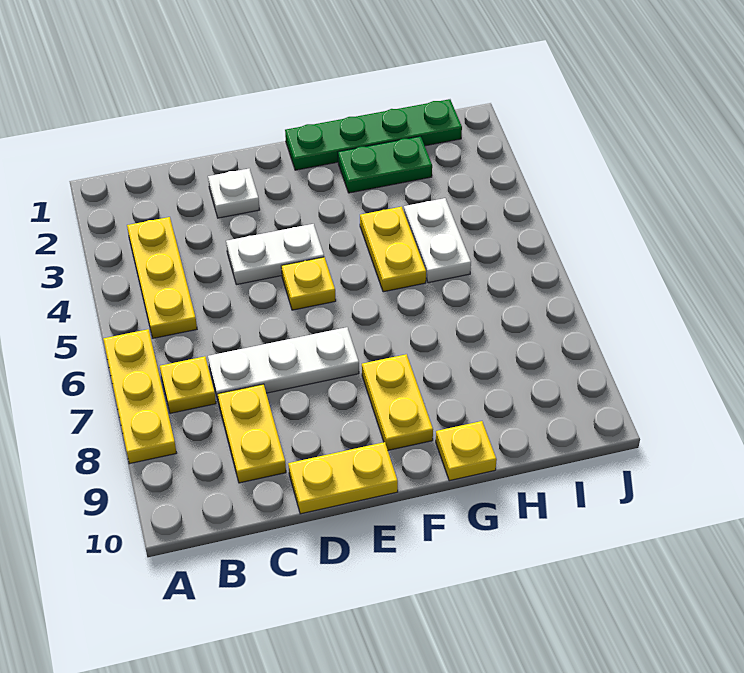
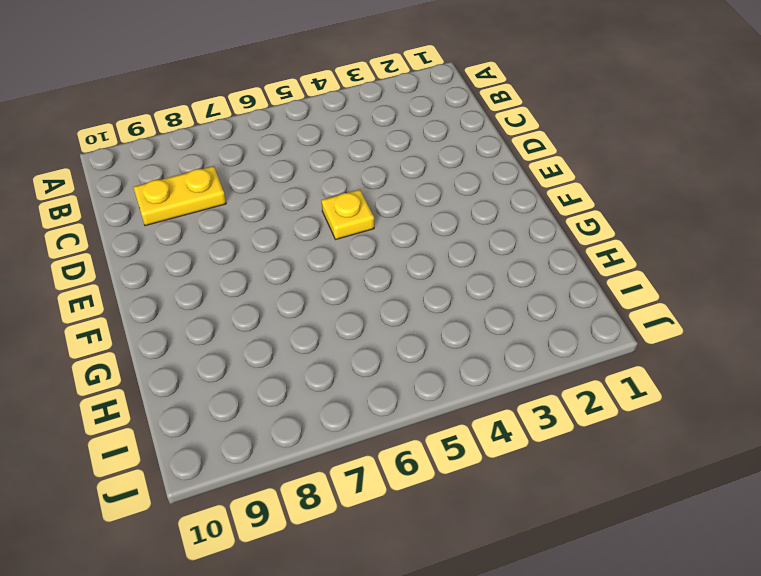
none -> yellow plate A6:A8 level 1
none -> yellow plate B3:B5 level 1
none -> yellow plate B7 level 1

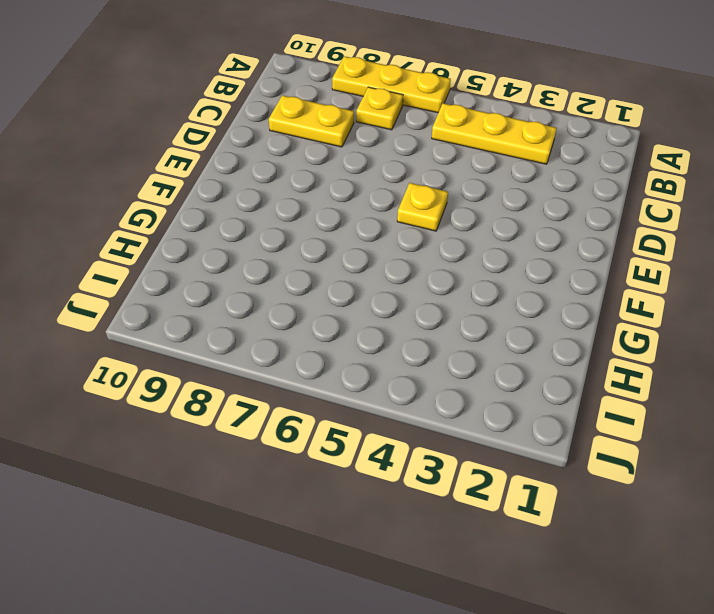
none -> white plate C7:E7 level 1
none -> white plate D2 level 1
none -> white plate D4:E4 level 1

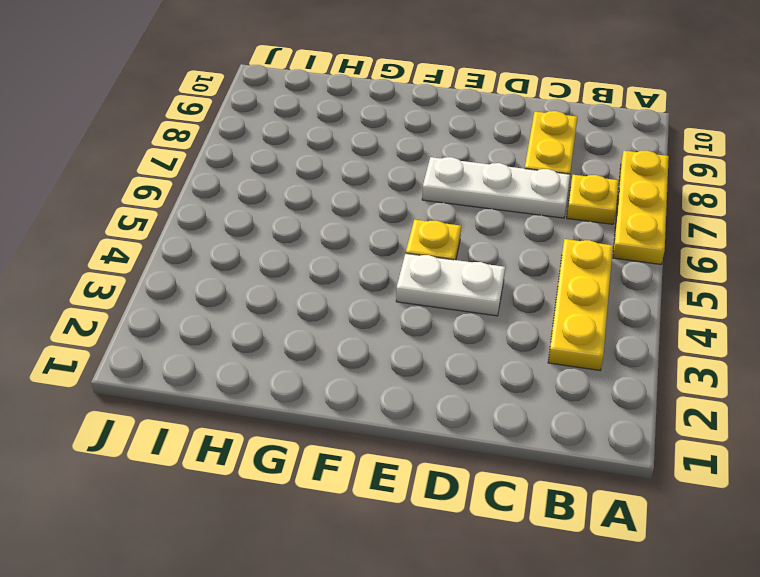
none -> white plate D2 level 1
none -> yellow plate D10:E10 level 1
none -> green plate F1:I1 level 1

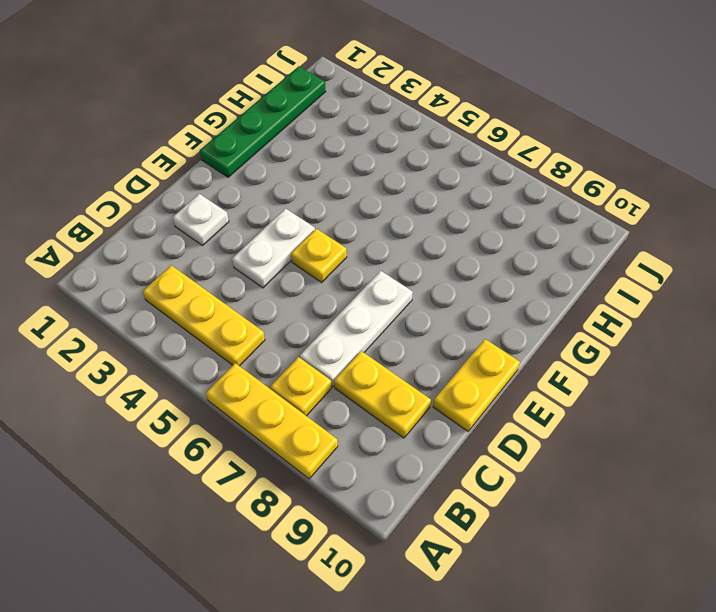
none -> yellow plate F8:F9 level 1
none -> green plate G2:H2 level 1
none -> yellow plate G4:G5 level 1

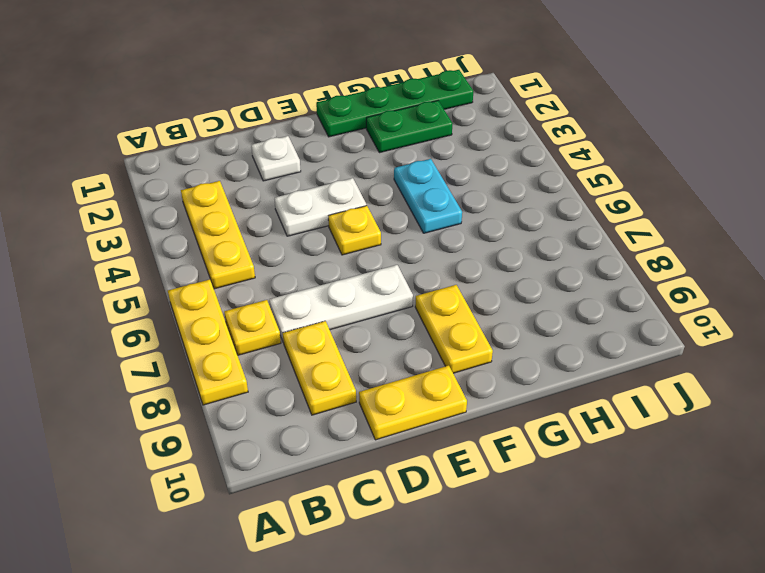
cyan plate G4:G5 level 1 -> yellow plate G4:G5 level 1
none -> yellow plate G10 level 1
none -> white plate H4:H5 level 1

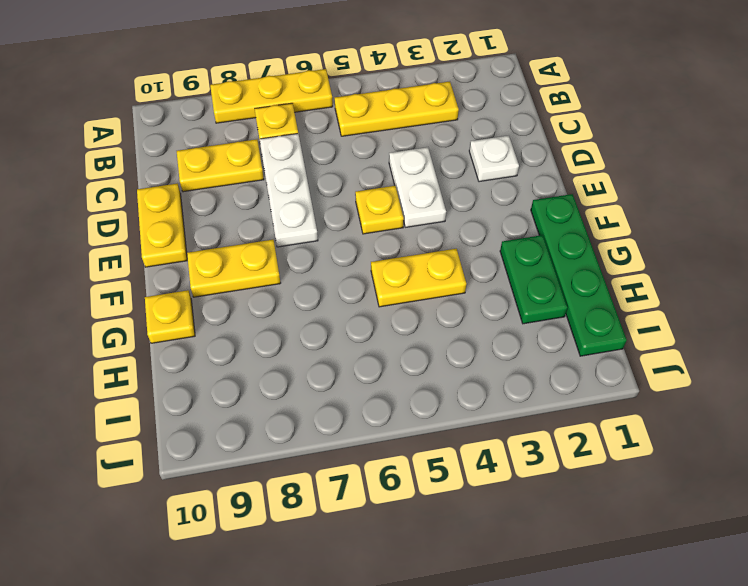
none -> white plate H4:H5 level 1

